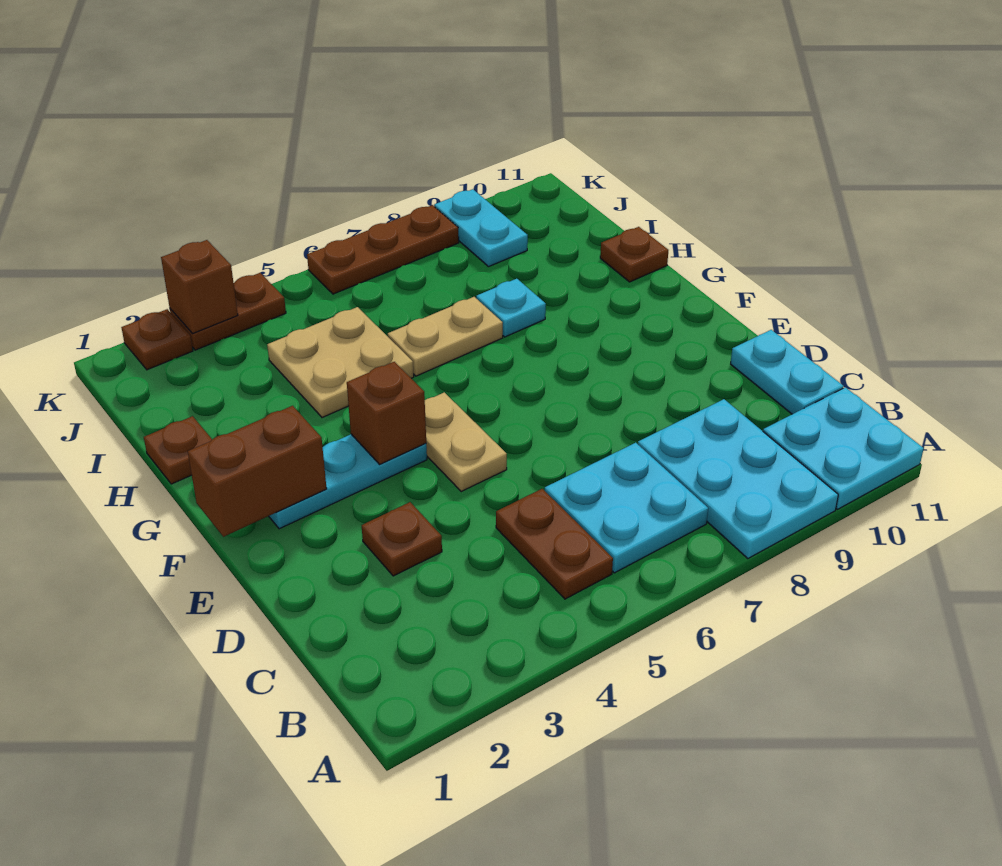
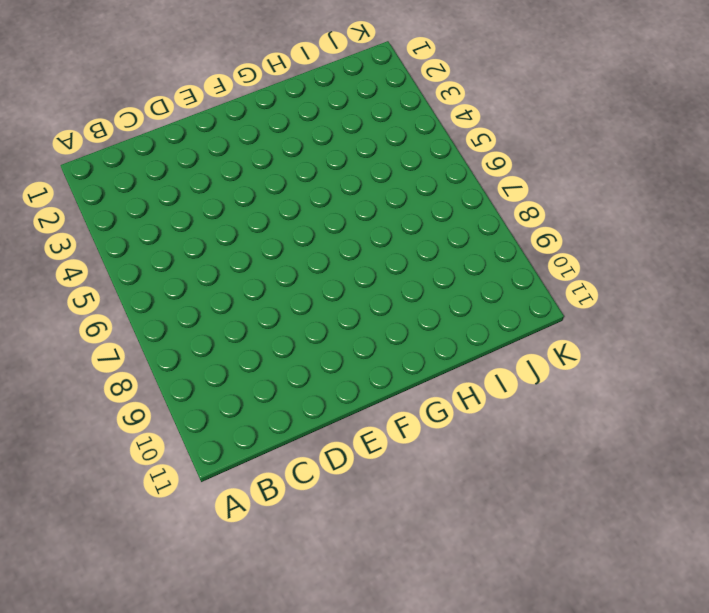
none -> cyan plate A8:C9 level 1
none -> cyan plate A10:B11 level 1
none -> brown plate B5:C5 level 1

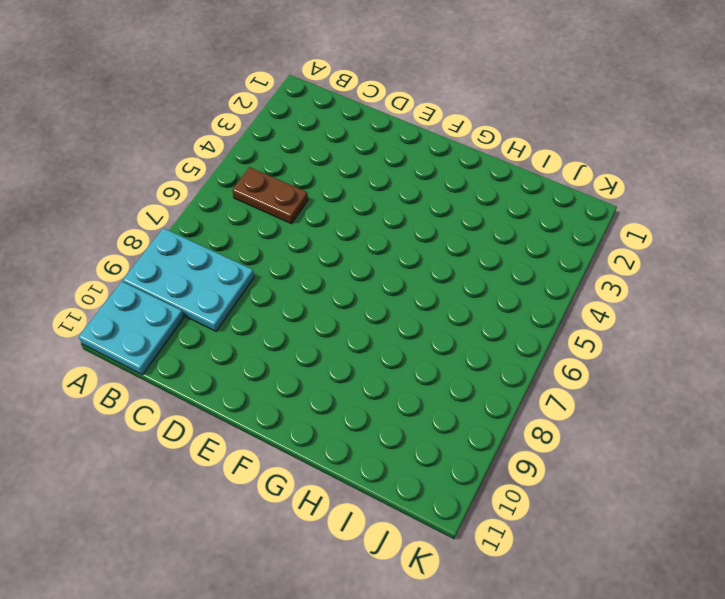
none -> cyan plate B6:C7 level 1
none -> cyan plate C11:D11 level 1
none -> brown plate D3 level 1

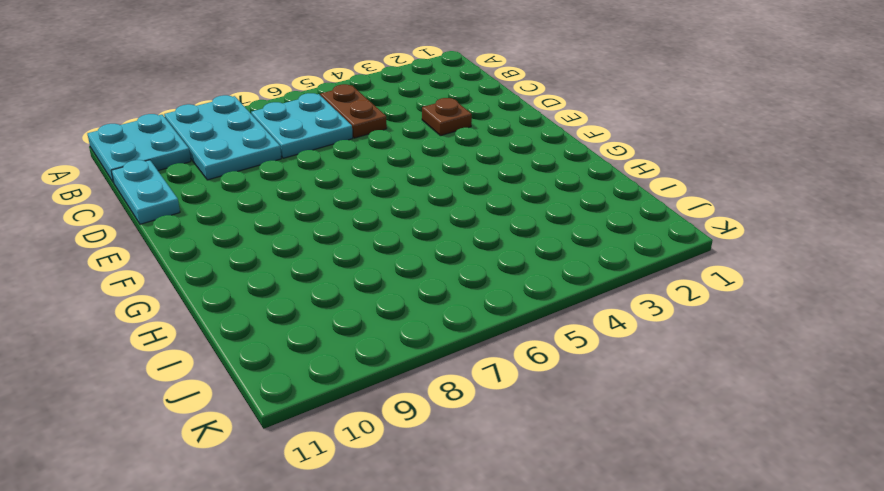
none -> tan plate E5:F5 level 1
none -> cyan plate F2:F4 level 1
none -> brown plate H1 level 1

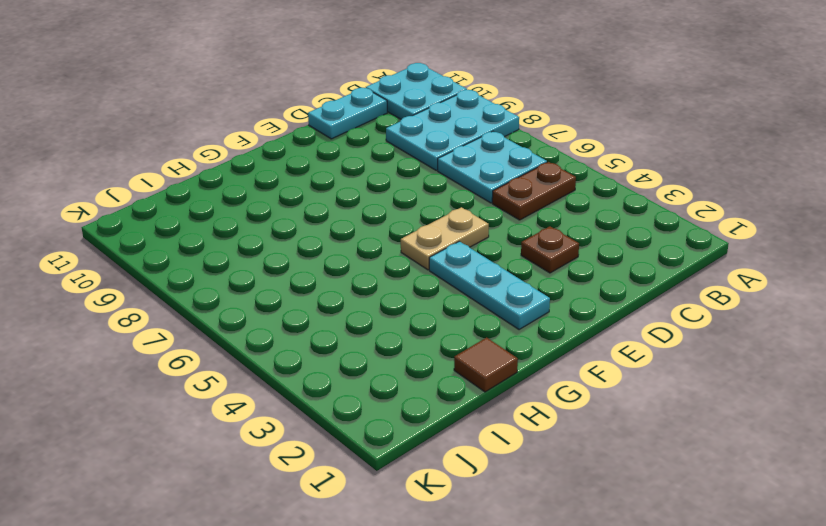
brown tile H1 level 1 -> brown plate H1 level 1
none -> tan plate H4:I5 level 1
none -> tan plate H6:H7 level 1
none -> cyan plate H8 level 1

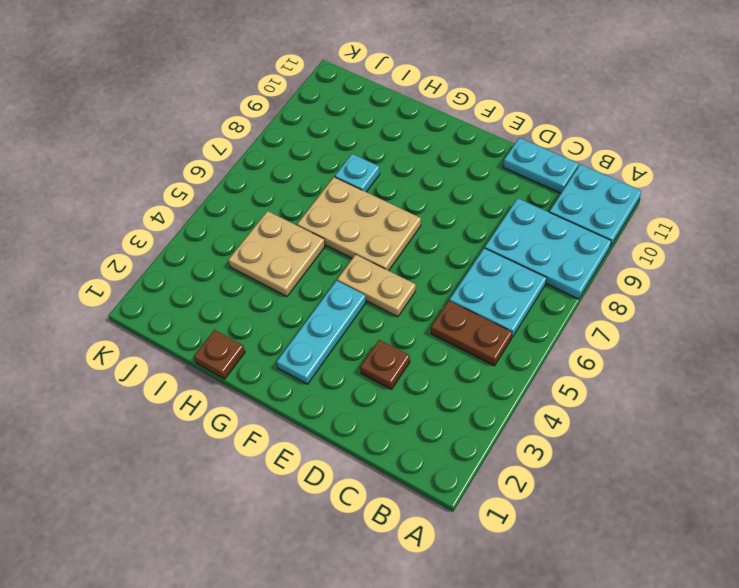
tan plate F6:H7 level 1 -> tan plate H6:H7 level 1
none -> brown plate H11 level 1
none -> cyan plate J9:K9 level 1
none -> brown plate K2 level 1

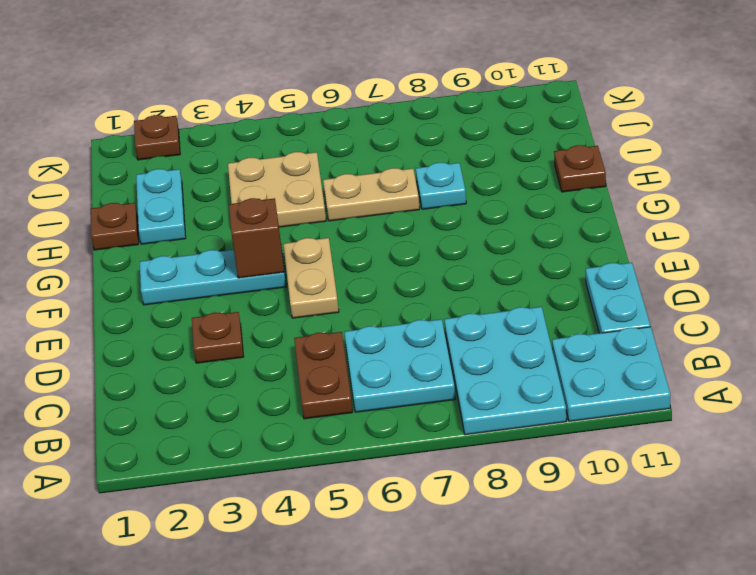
cyan plate H2:I2 level 1 -> cyan plate J9:K9 level 1
none -> brown plate K3:K4 level 1
none -> brown plate K6:K8 level 1
none -> brown brick F1:F2 level 2

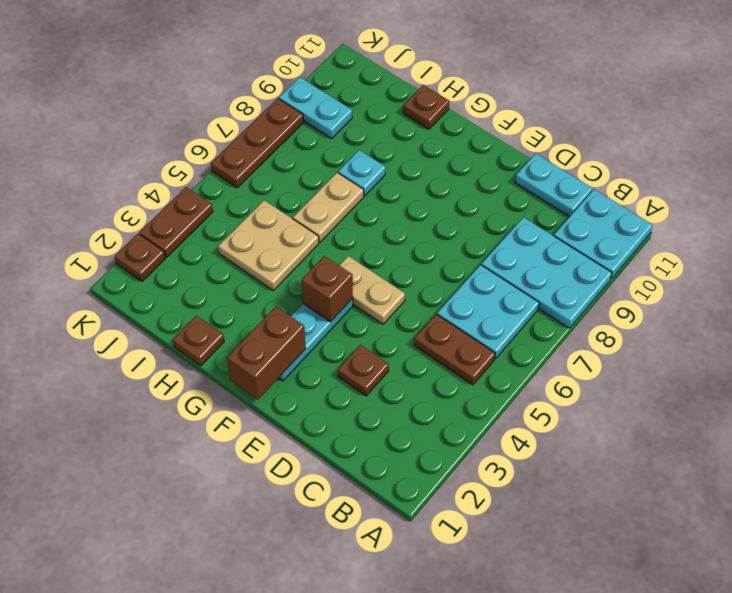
none -> brown brick K3 level 2

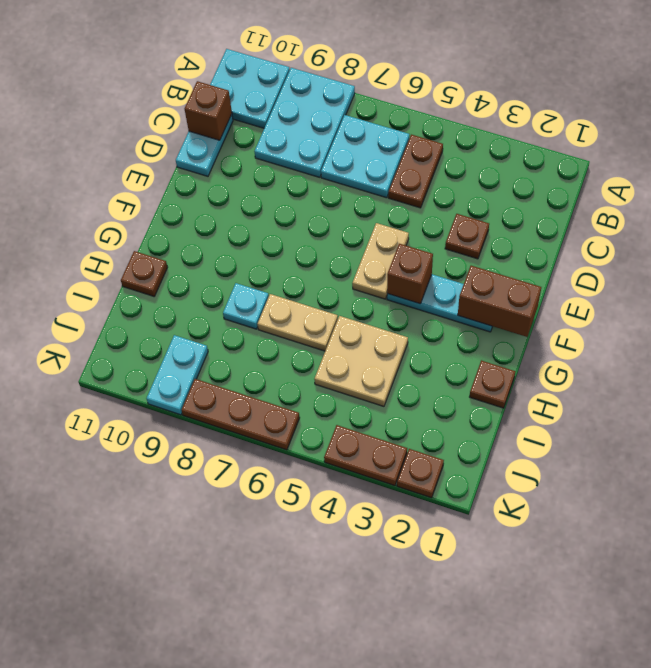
brown brick C11 level 2 -> brown brick K3 level 2

